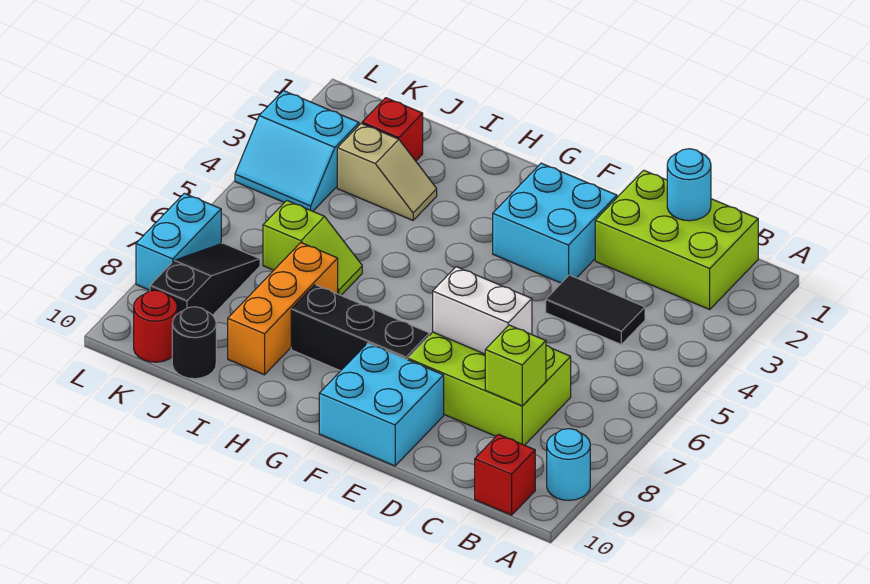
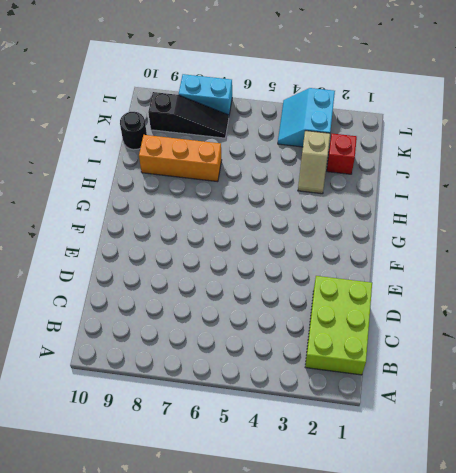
none -> cyan round brick A9 level 1
none -> red brick B10 level 1
none -> black tile C4:D4 level 1

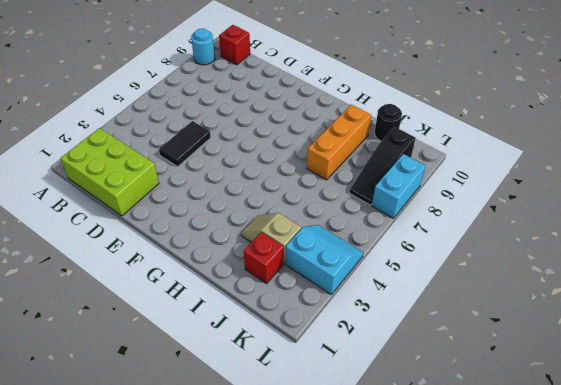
black tile D4:D5 level 1 -> black tile C4:D4 level 1
none -> lime brick C7:E8 level 1
none -> cyan brick E2:F3 level 1
none -> cyan brick E9:F10 level 1

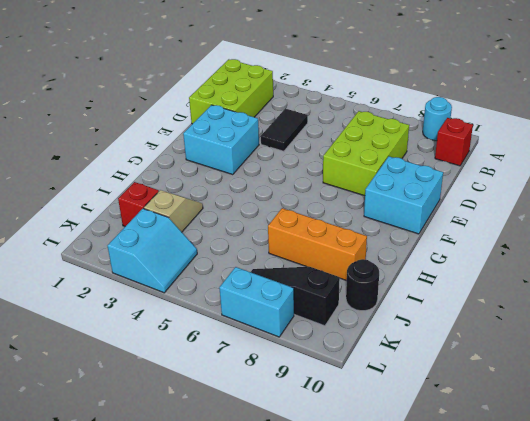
none -> black brick F8:H8 level 1
none -> lime slope I6:J6 level 1 top J
none -> red round brick K10 level 1

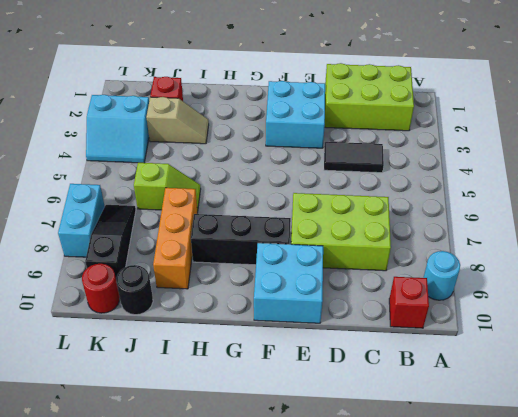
none -> cyan round brick C1 level 2
none -> lime brick C8 level 2
none -> white brick D7:E7 level 2

